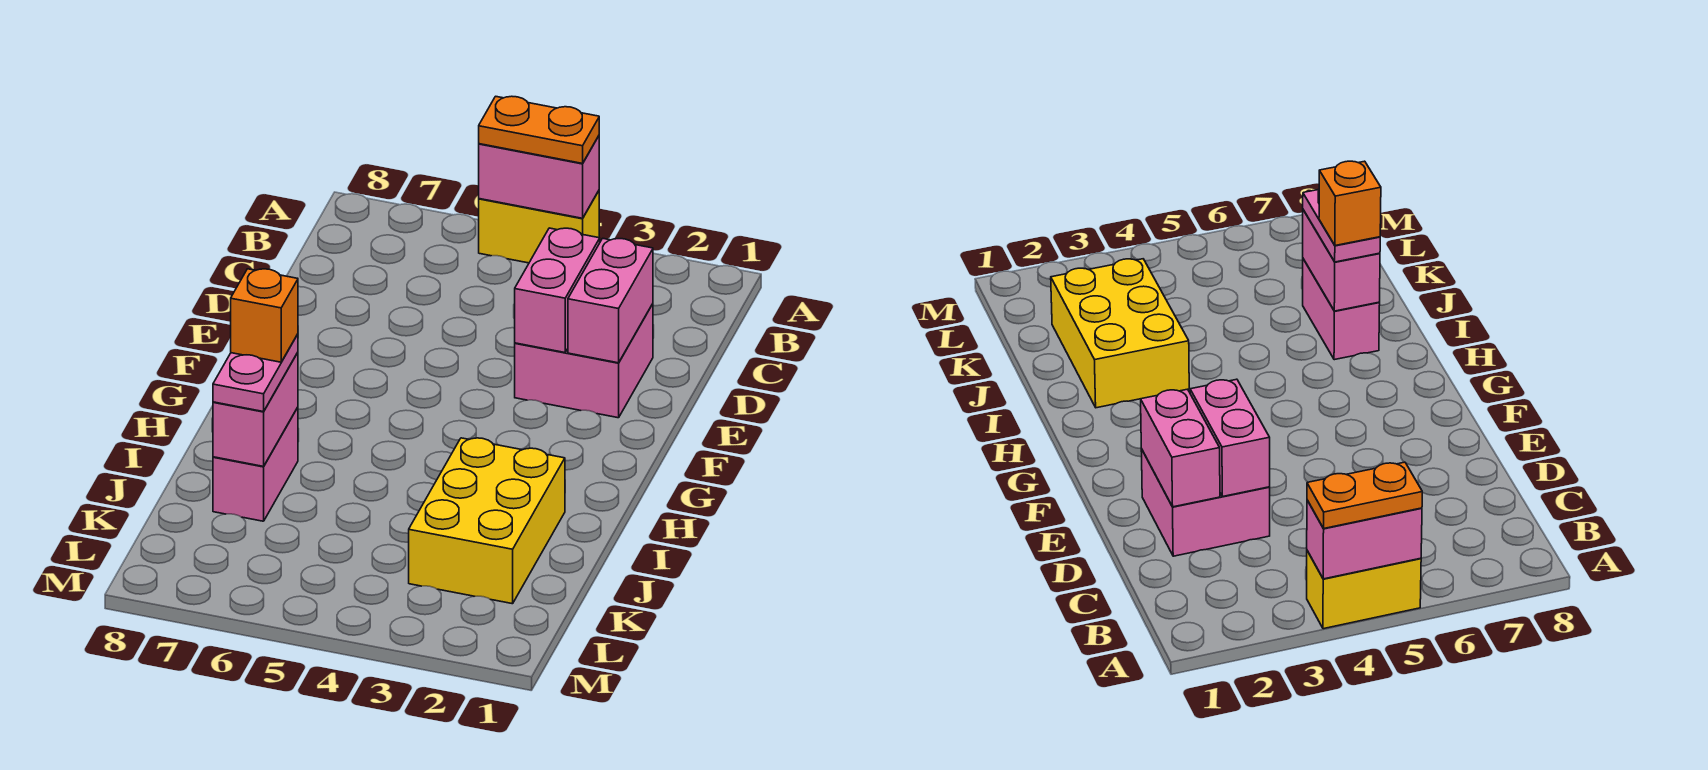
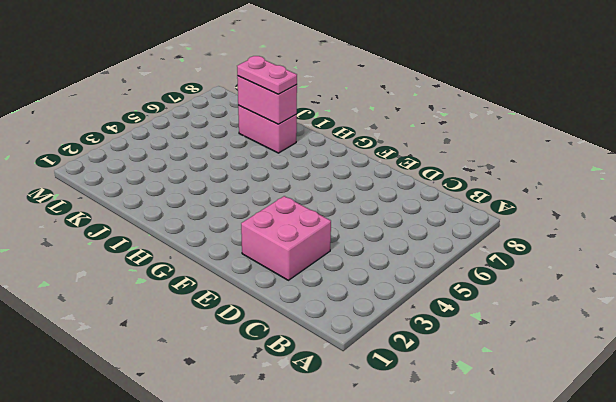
none -> yellow brick A4:A5 level 1
none -> yellow brick I2:K3 level 1

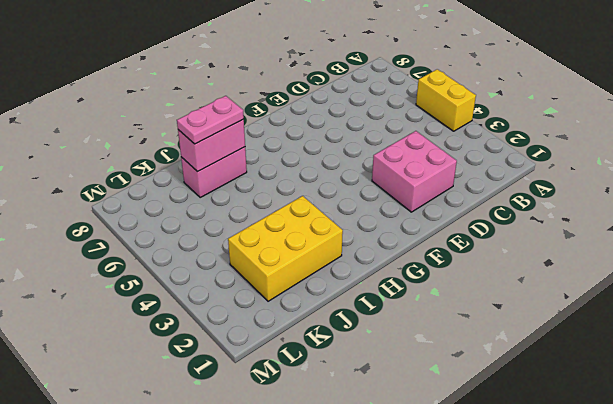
none -> pink brick A4:A5 level 2
none -> pink brick D2:E2 level 2

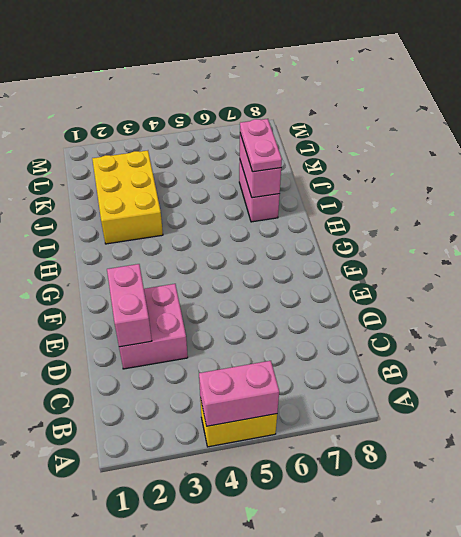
none -> pink brick D3:E3 level 2
none -> orange plate A4:A5 level 3

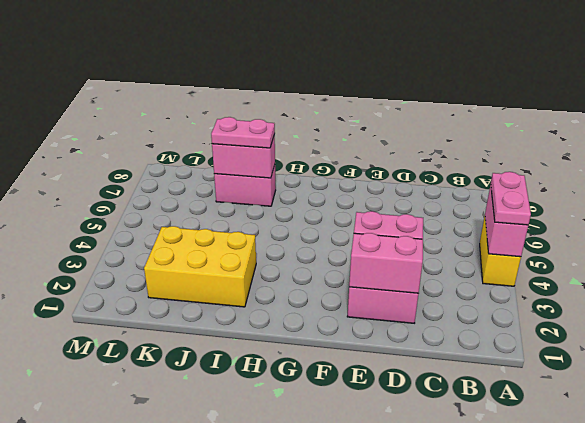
pink plate A4:A5 level 3 -> orange plate A4:A5 level 3
none -> orange brick I7 level 4

